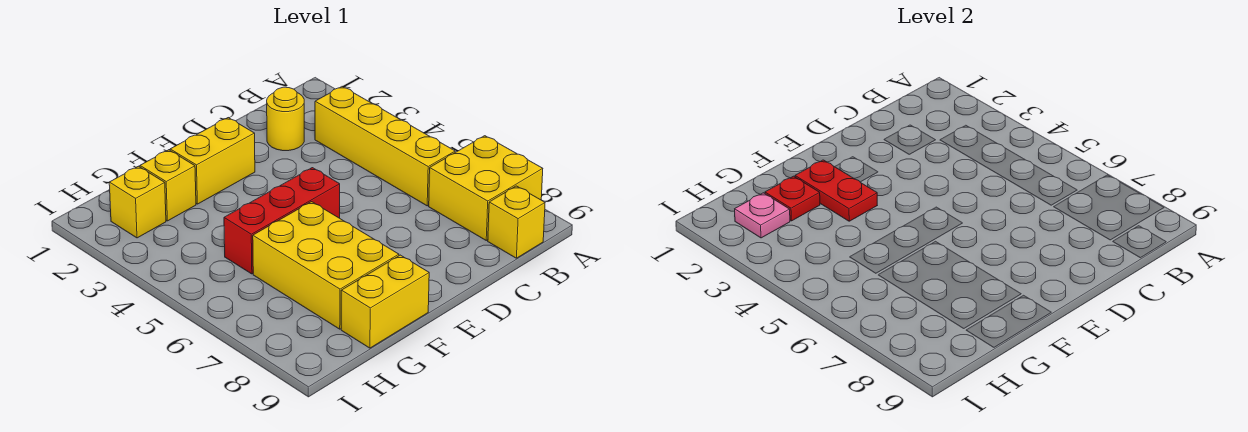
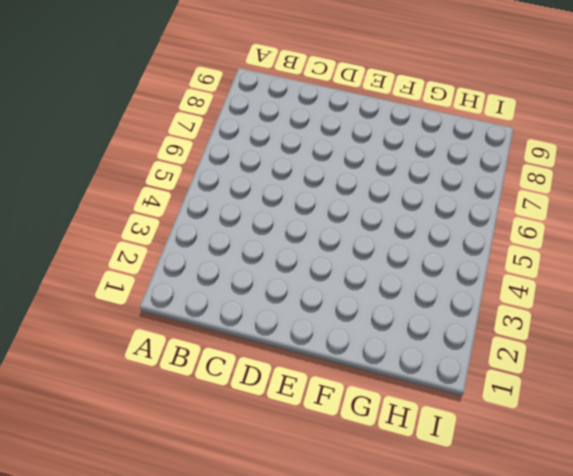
none -> yellow brick A7:B8 level 1
none -> yellow brick B3:B6 level 1
none -> yellow brick B9 level 1

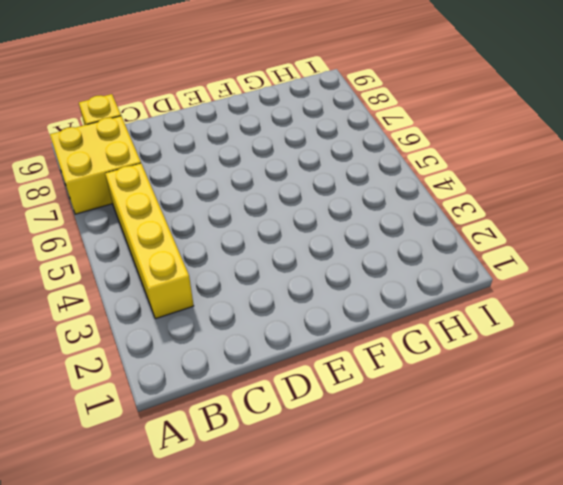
none -> yellow round brick C2 level 1
none -> yellow brick E2:F2 level 1
none -> red brick E5:G5 level 1

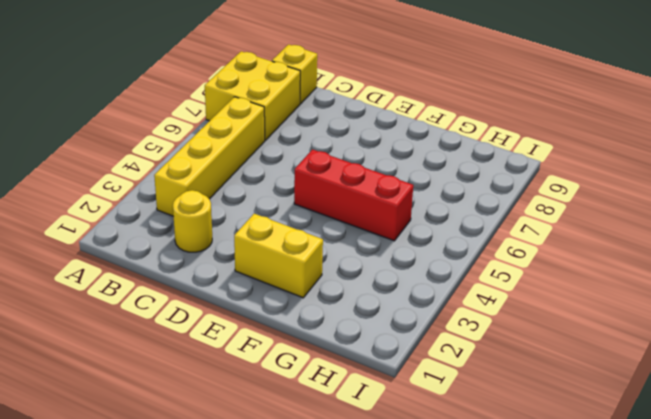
none -> yellow brick F6:G8 level 1
none -> yellow brick F9:G9 level 1
none -> yellow brick G2 level 1

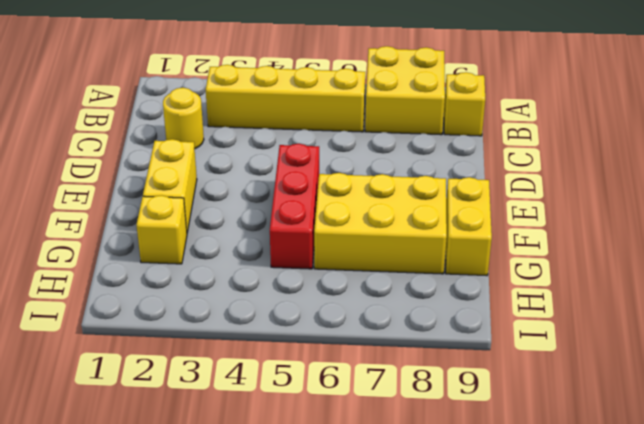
none -> yellow brick H2 level 1
none -> red plate F2:F3 level 2
none -> red plate G2 level 2

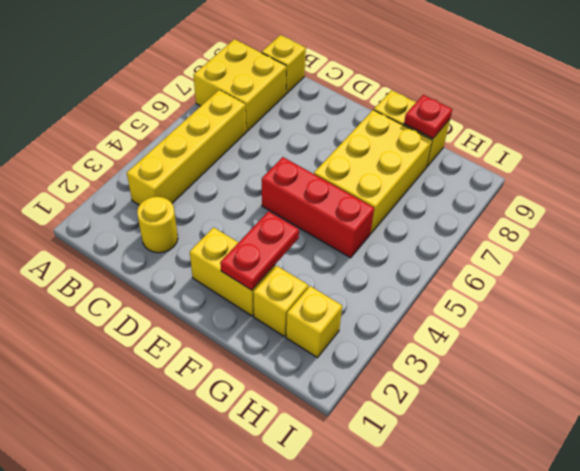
red plate G9 level 2 -> red plate G2 level 2
none -> pink plate H2 level 2

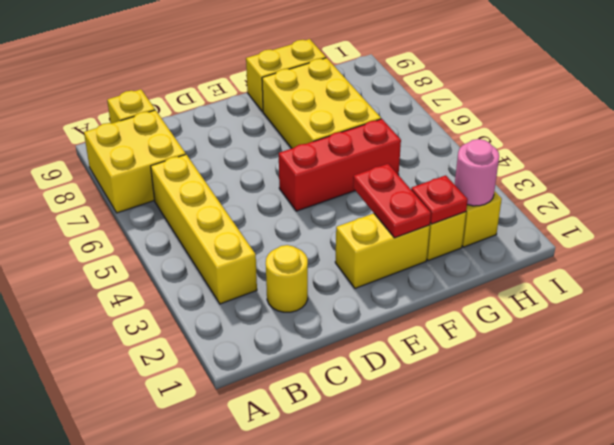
pink round brick H2 level 2 -> pink plate H2 level 2

